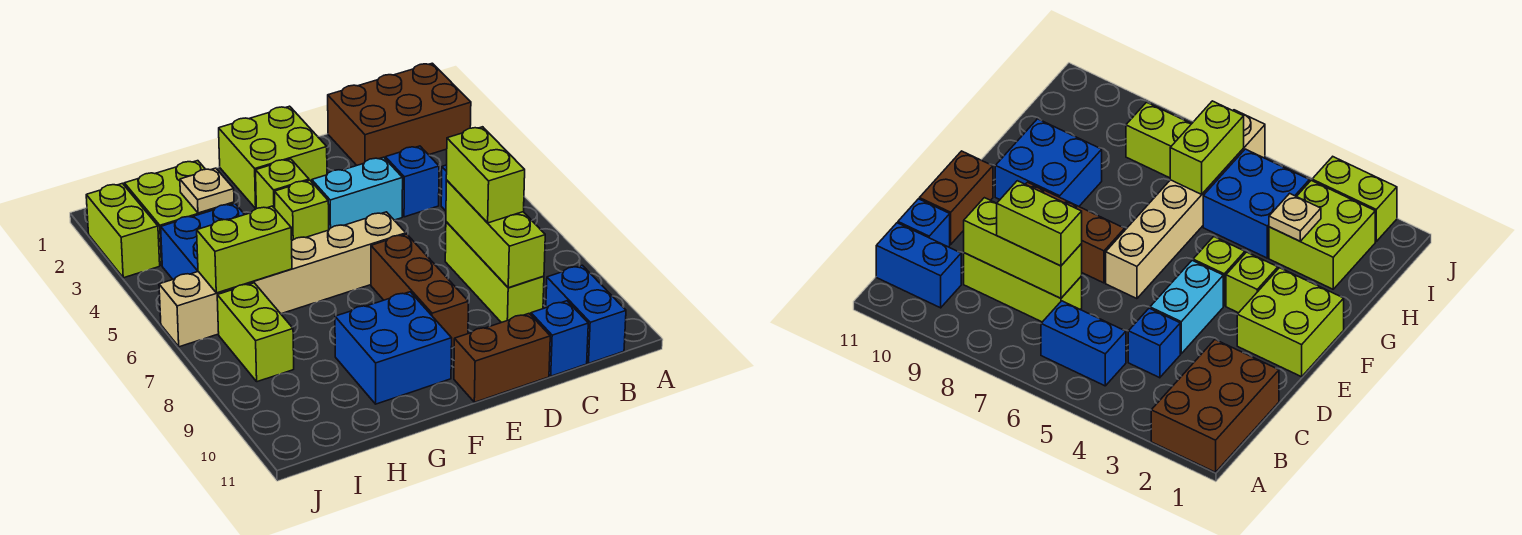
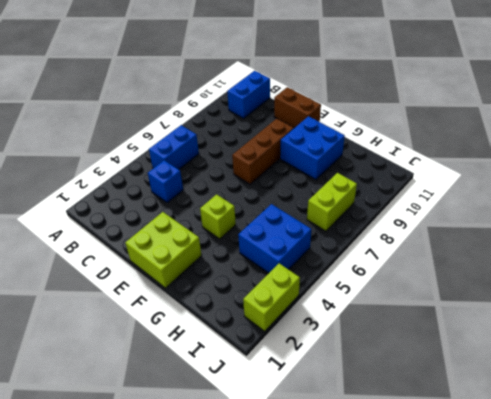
none -> brown brick A1:C2 level 1
none -> lime brick C7:C9 level 1
none -> blue brick C11 level 1

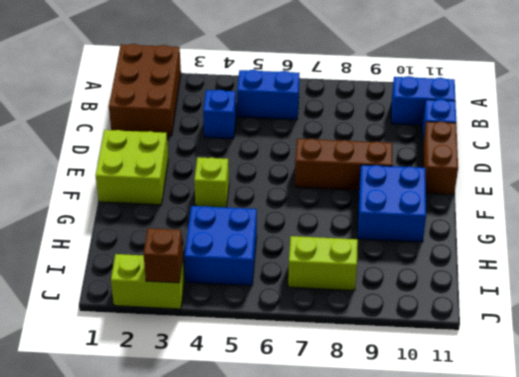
brown brick J3 level 2 -> none
none -> lime brick C7:C9 level 1
none -> cyan brick D4:E4 level 1
none -> tan brick E6:J6 level 1

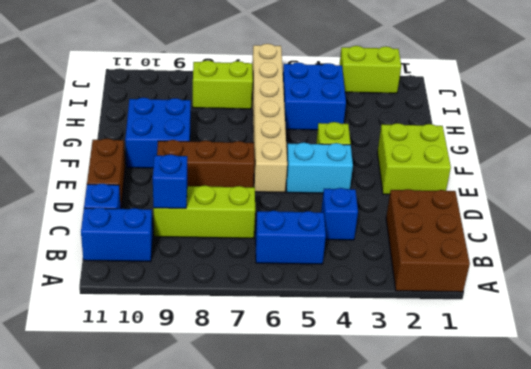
blue brick C9 level 2 -> lime brick C7:C9 level 2
cyan brick E4:E5 level 1 -> cyan brick D4:E4 level 1
none -> lime brick F3 level 1
none -> lime brick H2:I3 level 1
none -> tan plate H3 level 2

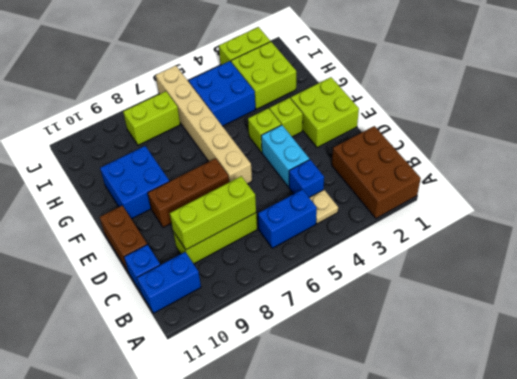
tan plate B4 level 1 -> tan plate H3 level 2
none -> lime brick H6:I6 level 2
none -> lime brick C7:C8 level 3

